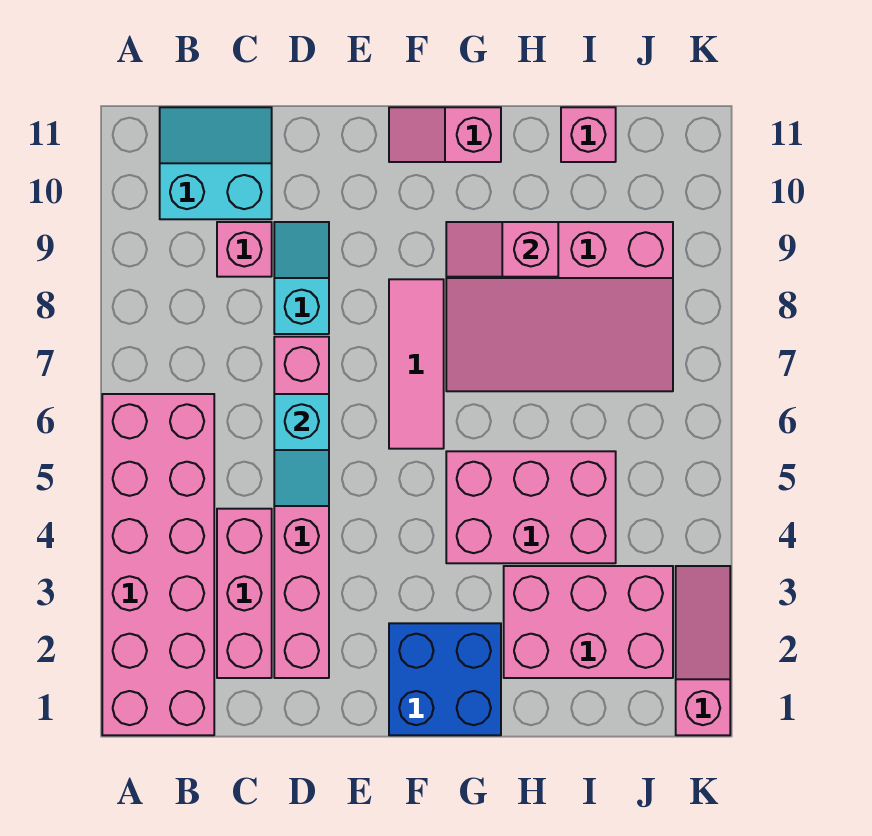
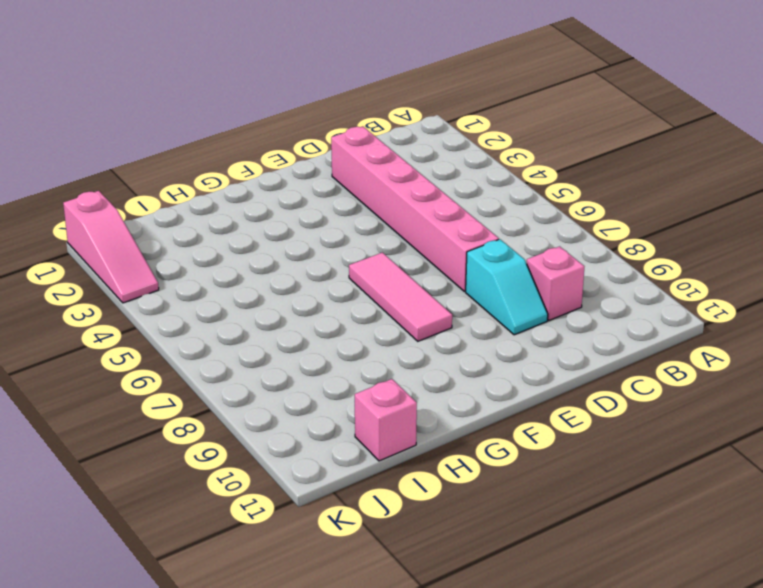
none -> pink brick A1:B6 level 1
none -> cyan slope B10:C11 level 1 top 10
none -> pink brick C2:C4 level 1

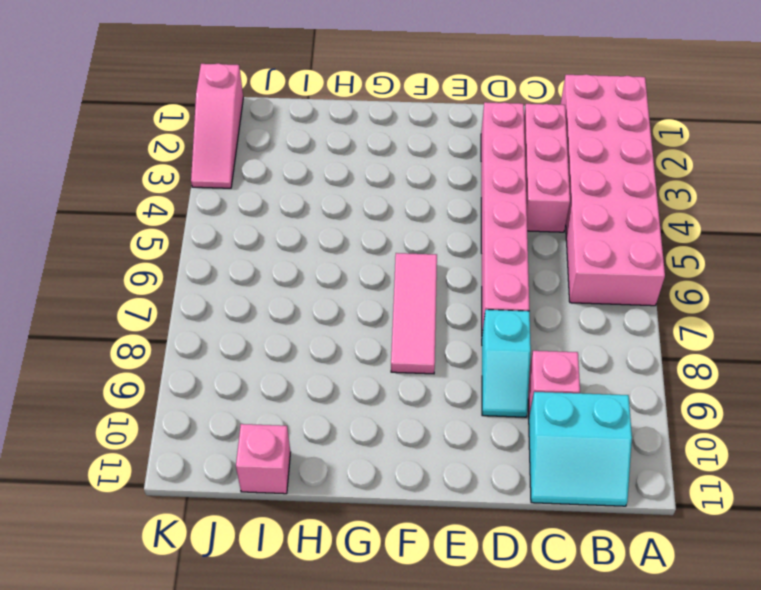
none -> blue brick F1:G2 level 1
none -> pink slope F11:G11 level 1 top G
none -> pink brick G4:I5 level 1

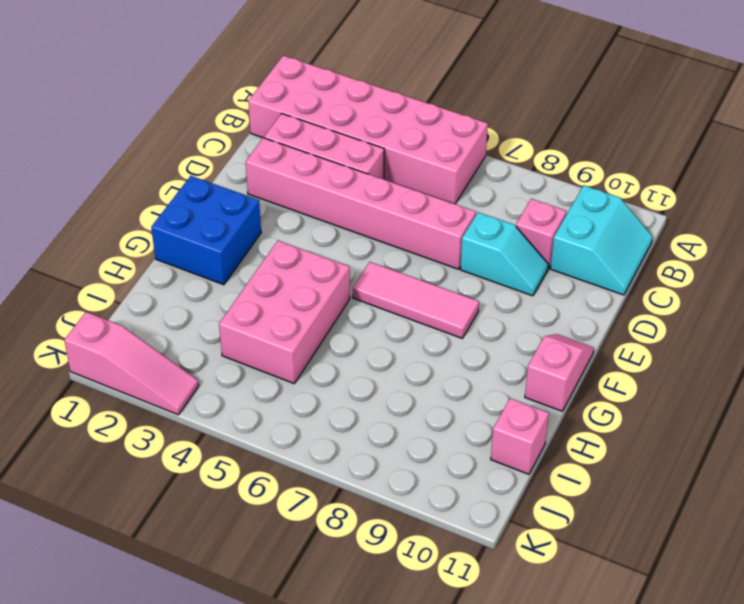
none -> pink slope G7:J9 level 1 top 9
none -> pink brick H2:J3 level 1
none -> cyan slope D5:D6 level 2 top 6

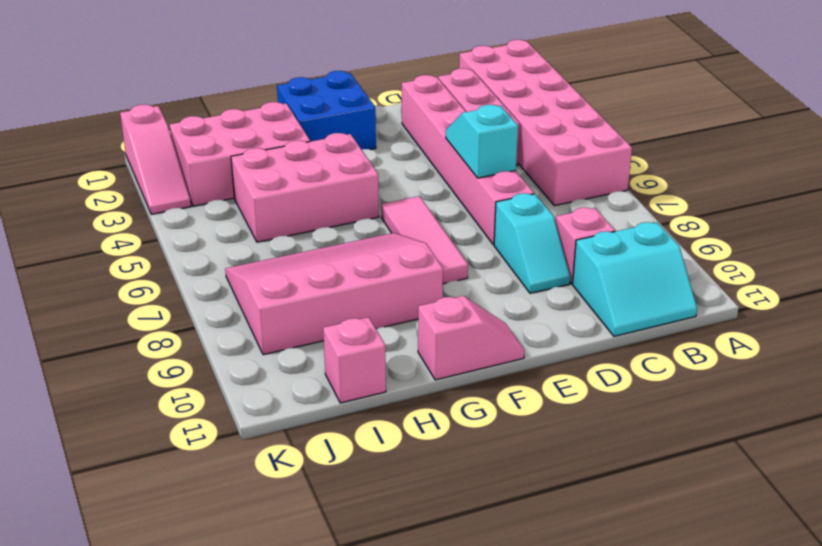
none -> pink slope G9:H9 level 2 top H

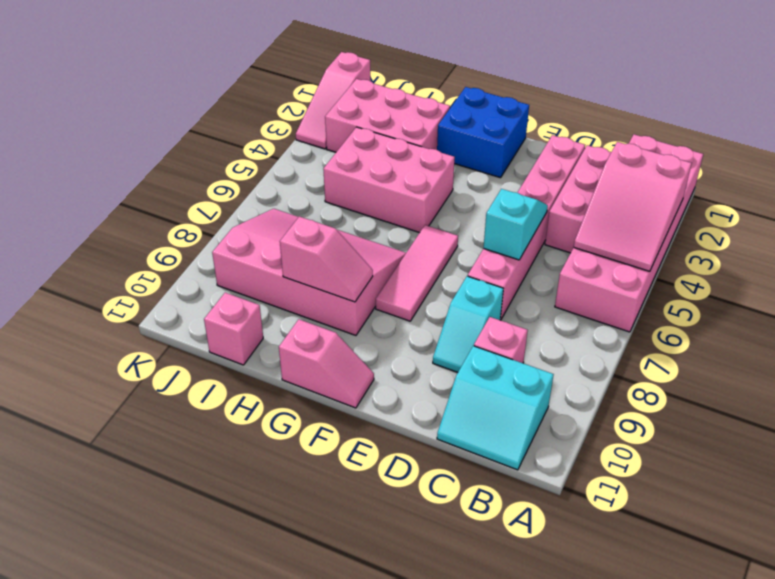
pink slope A3:B5 level 2 top 3 -> none

